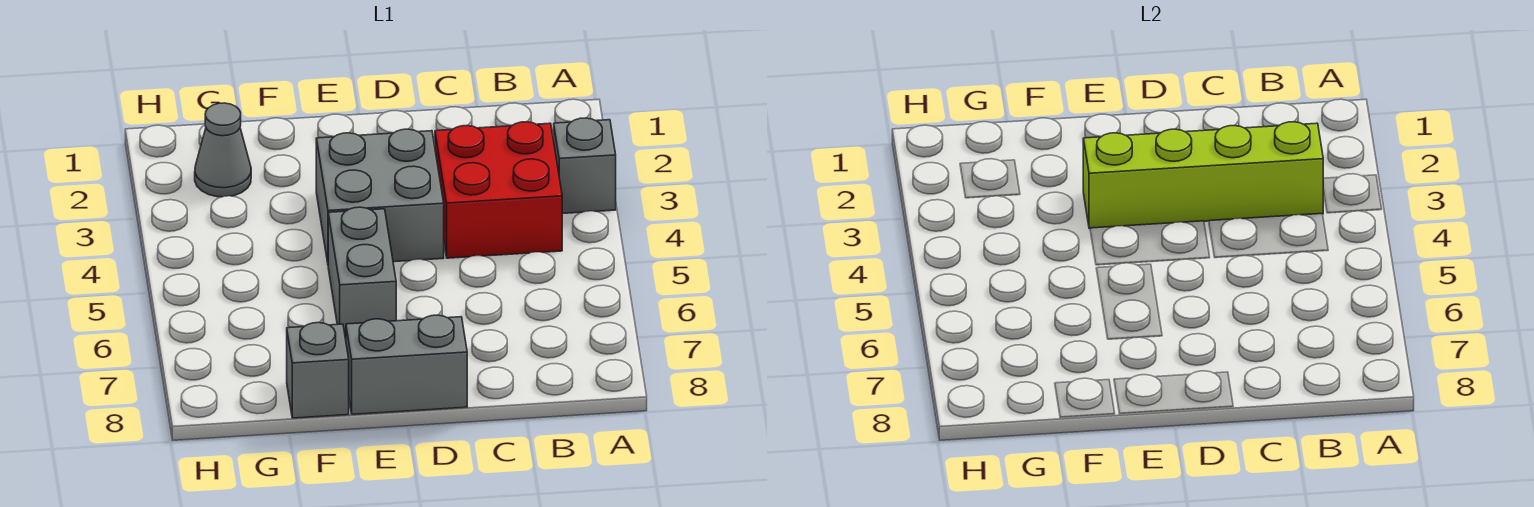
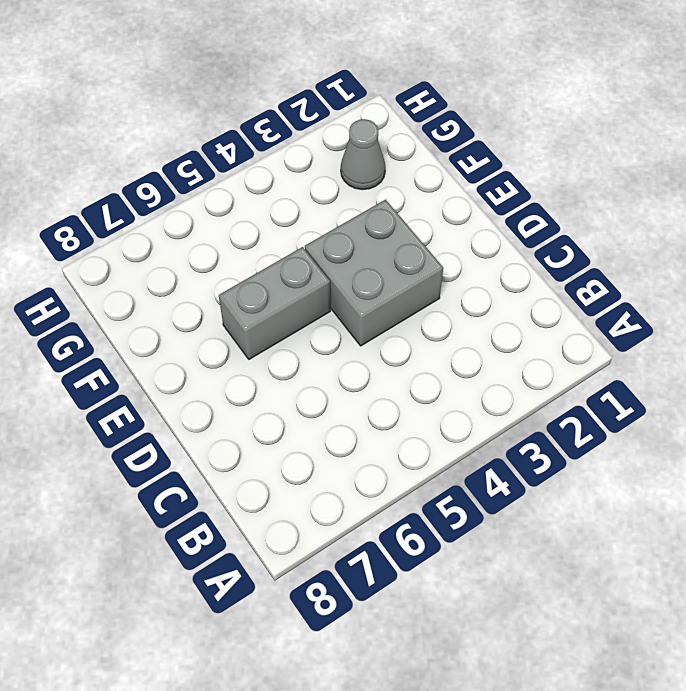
none -> grey brick A3 level 1
none -> red brick B3:C4 level 1

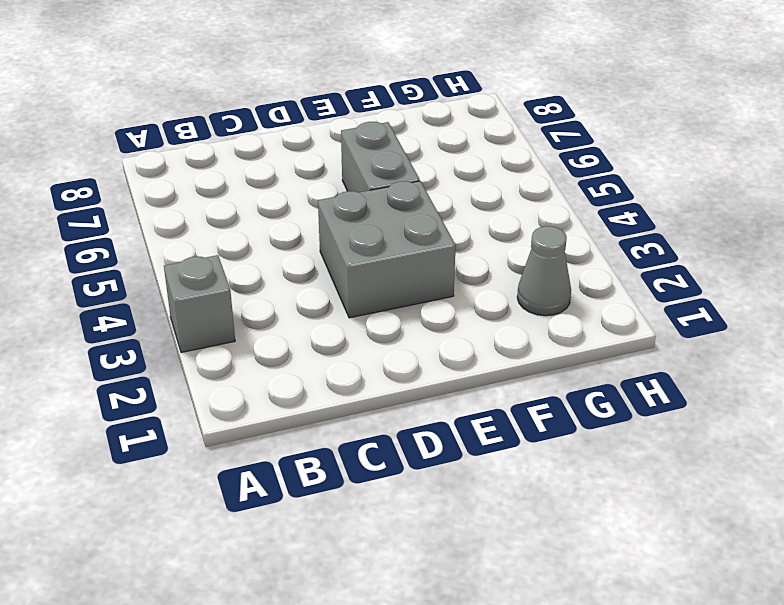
none -> red brick B3:C4 level 1
none -> grey brick D8:E8 level 1

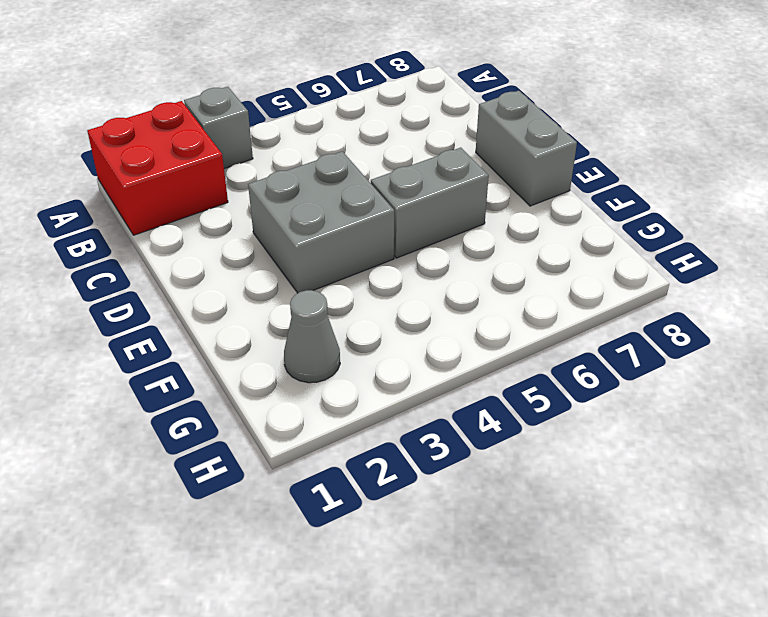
red brick A1:B2 level 1 -> red brick B3:C4 level 1
none -> grey brick F8 level 1
none -> lime brick B3:E3 level 2

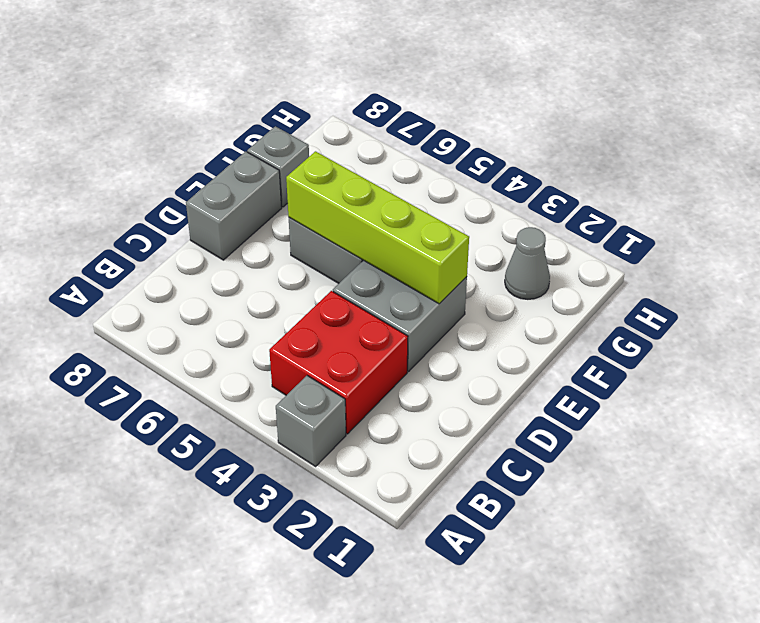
lime brick E3:E6 level 2 -> lime brick B3:E3 level 2

